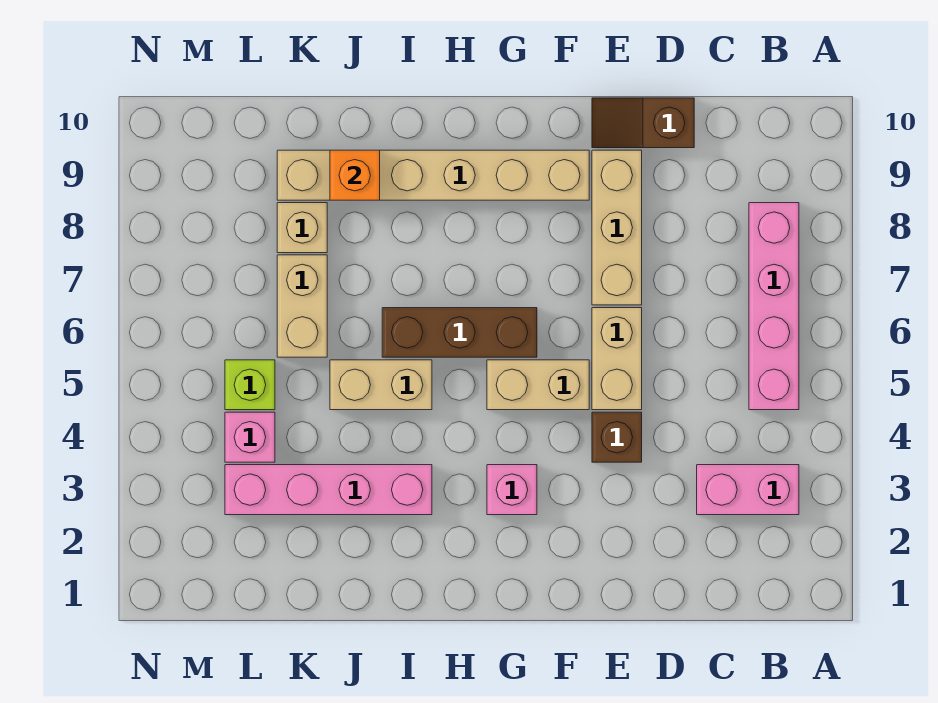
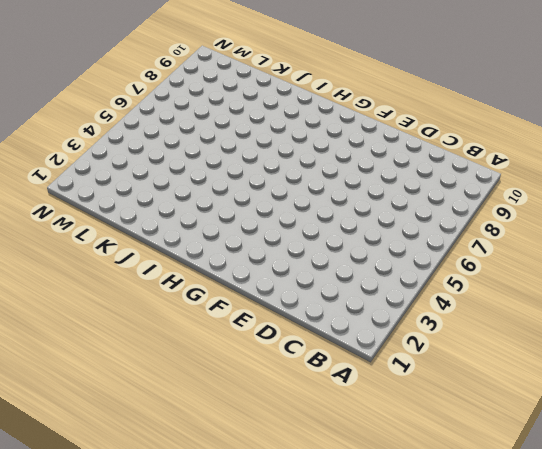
none -> pink brick B3:C3 level 1
none -> pink brick B5:B8 level 1
none -> brown slope D10:E10 level 1 top D

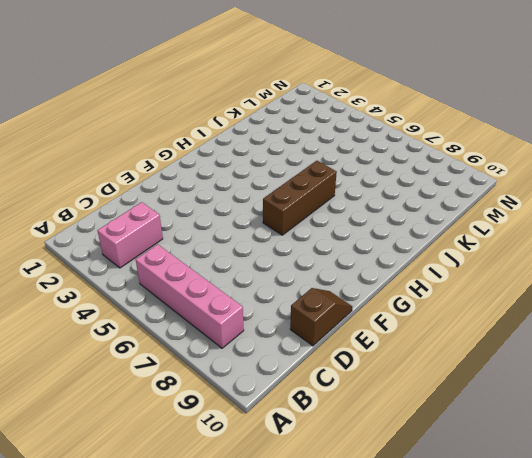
none -> brown brick E4 level 1
none -> tan brick E5:E6 level 1
none -> tan brick E7:E9 level 1

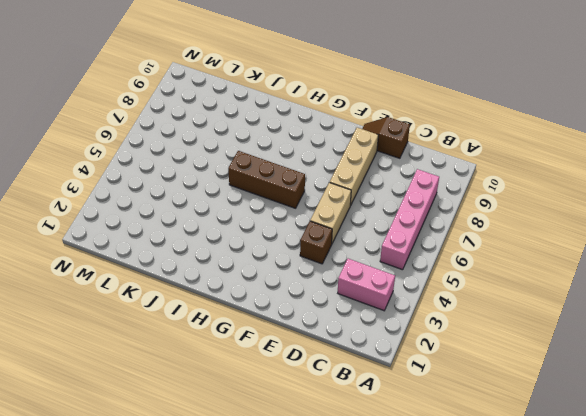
none -> tan brick F5:G5 level 1
none -> tan brick F9:K9 level 1
none -> pink brick G3 level 1

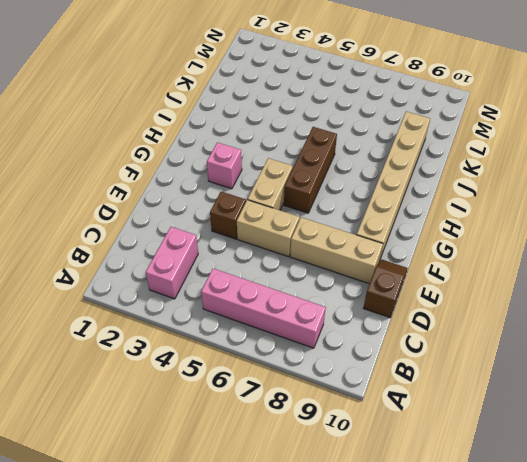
none -> pink brick I3:L3 level 1
none -> tan brick I5:J5 level 1
none -> tan brick K6:K7 level 1

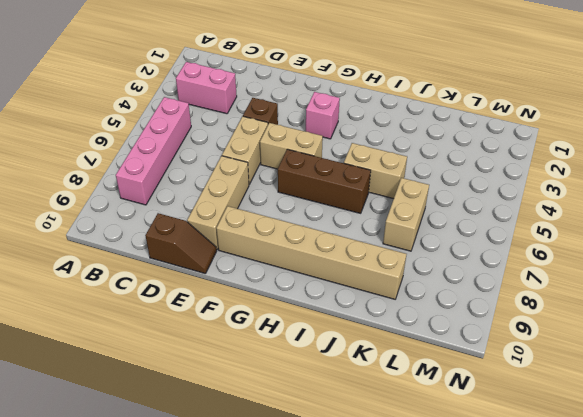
none -> pink brick I3:L3 level 1
none -> tan brick K8 level 1
none -> pink brick L4 level 1

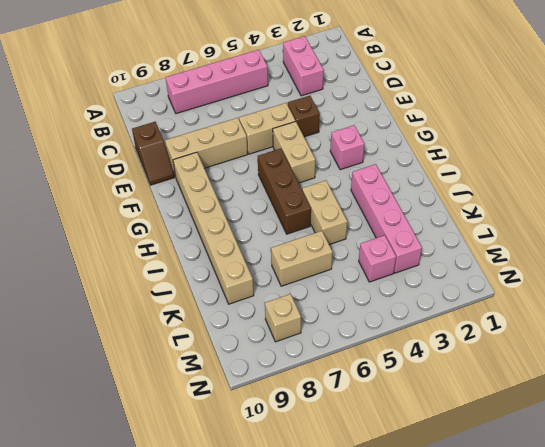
tan brick M8 level 1 -> tan brick K8 level 1
none -> lime brick L5 level 1
none -> orange brick J9 level 2

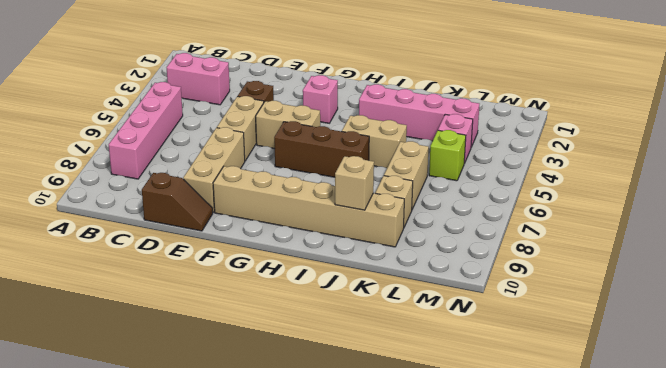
tan brick J9 level 2 -> orange brick J9 level 2

